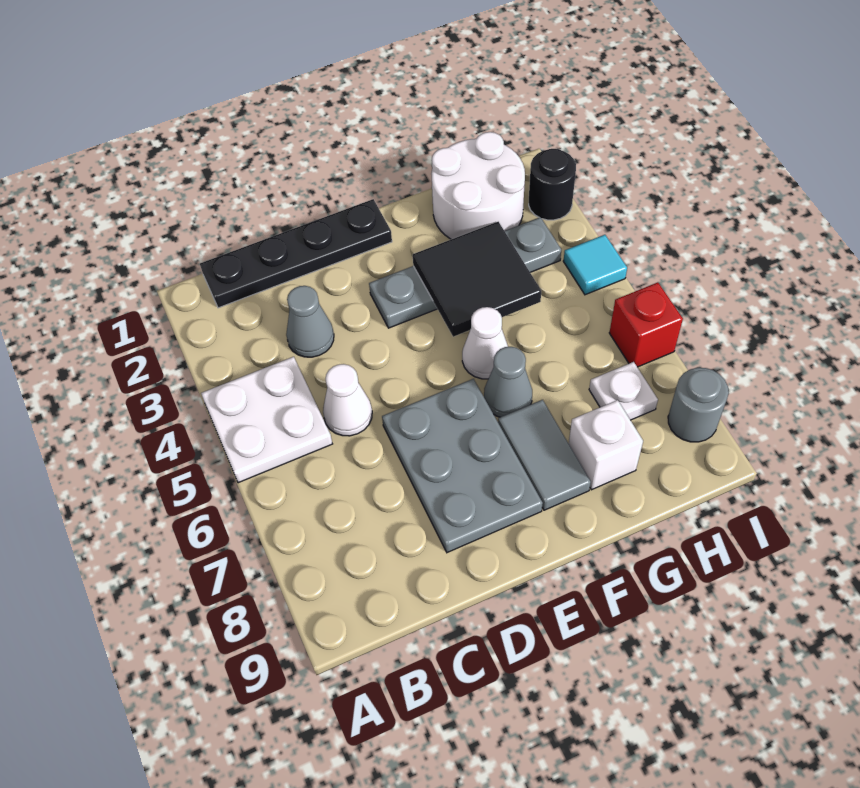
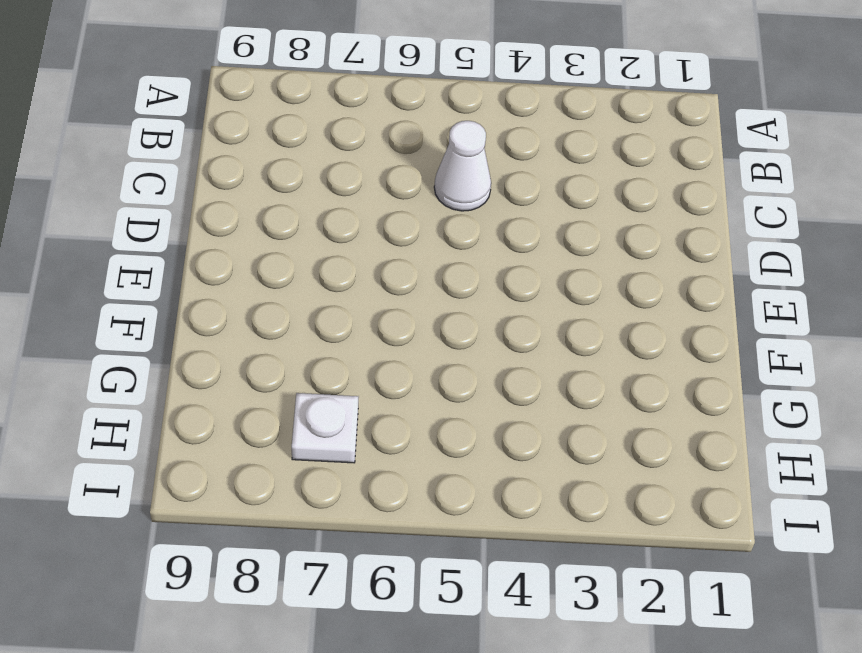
none -> white plate A4:B5 level 1
none -> black plate B1:E1 level 1
none -> grey cone C3 level 1

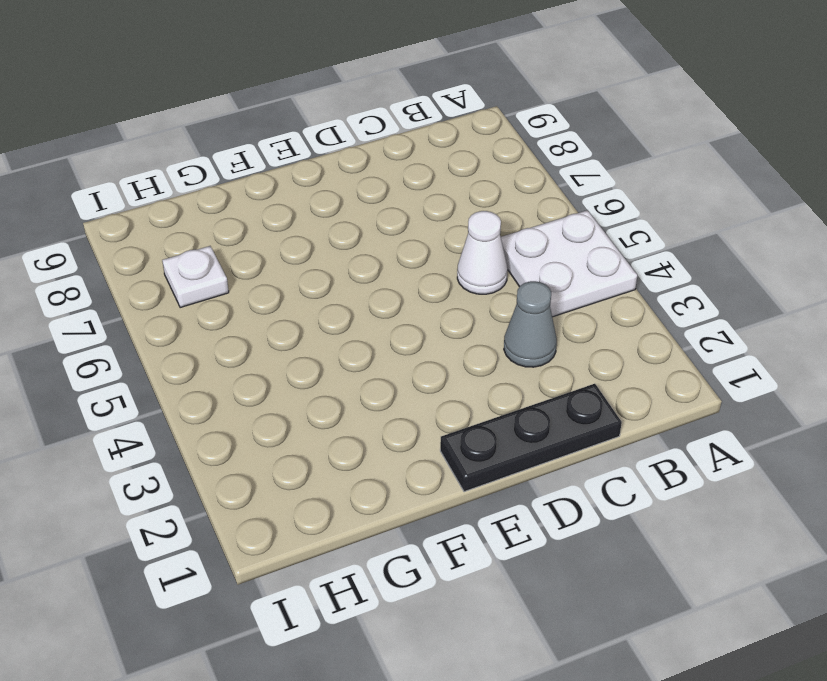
black plate C1:E1 level 1 -> black plate B1:E1 level 1
none -> grey plate D6:E8 level 1
none -> grey plate E3:H3 level 1
none -> white cone F5 level 1

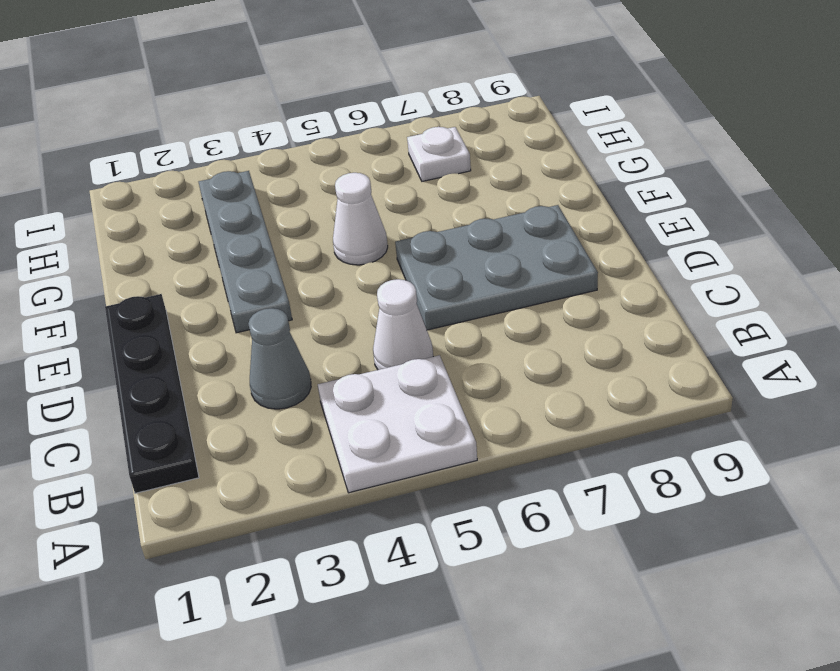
none -> grey cone F6 level 1
none -> grey tile F7:F8 level 1
none -> white round brick G1:H2 level 1

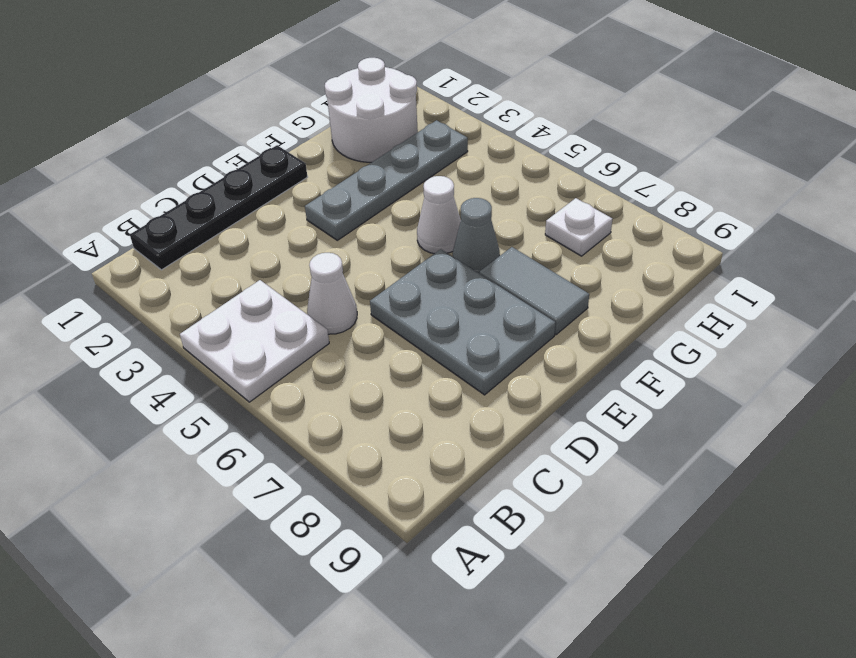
none -> grey cone C3 level 1
none -> white brick G8 level 1
none -> black round brick I2 level 1

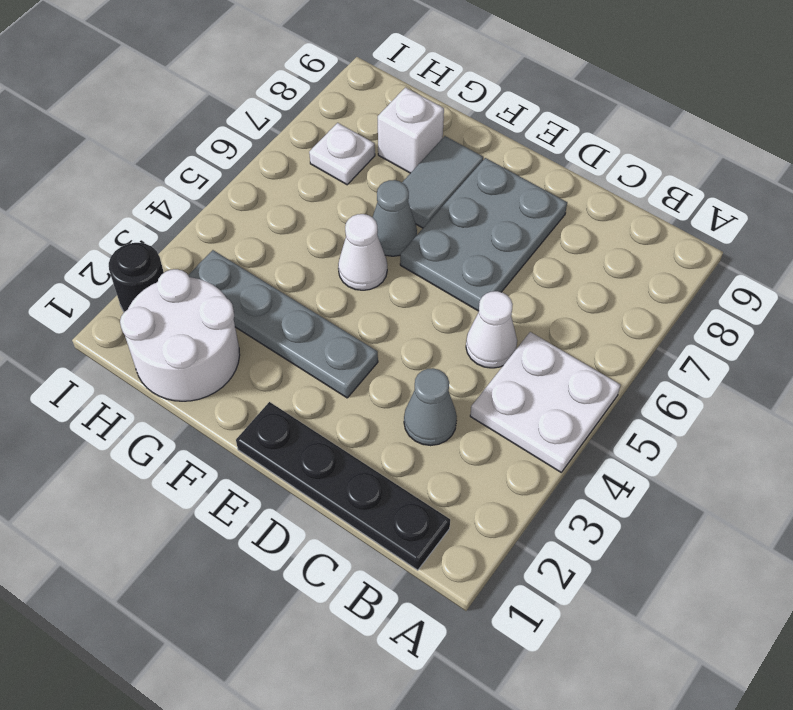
none -> cyan tile I4 level 1
none -> red brick I6 level 1
none -> grey round brick I8 level 1

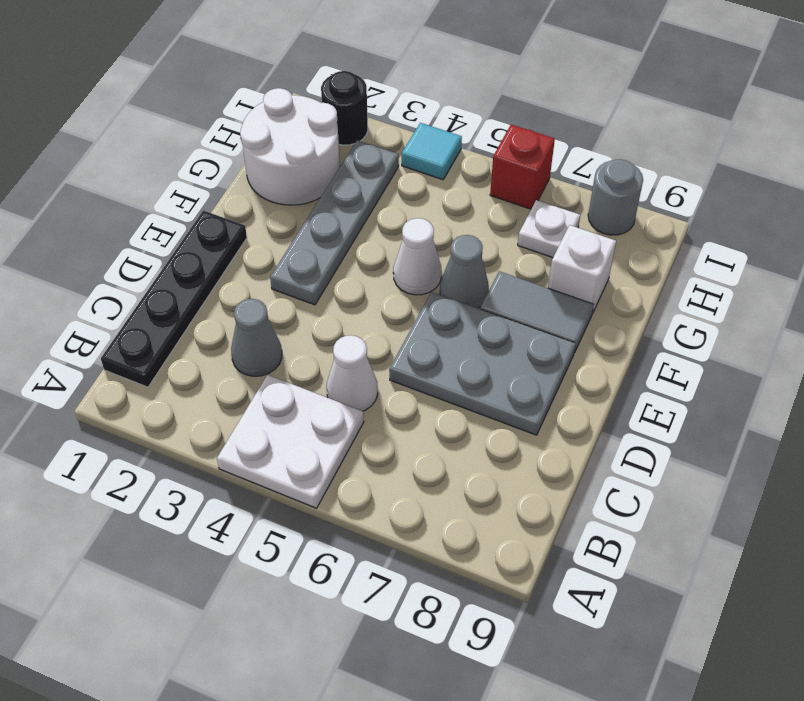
none -> black tile F3:G4 level 2

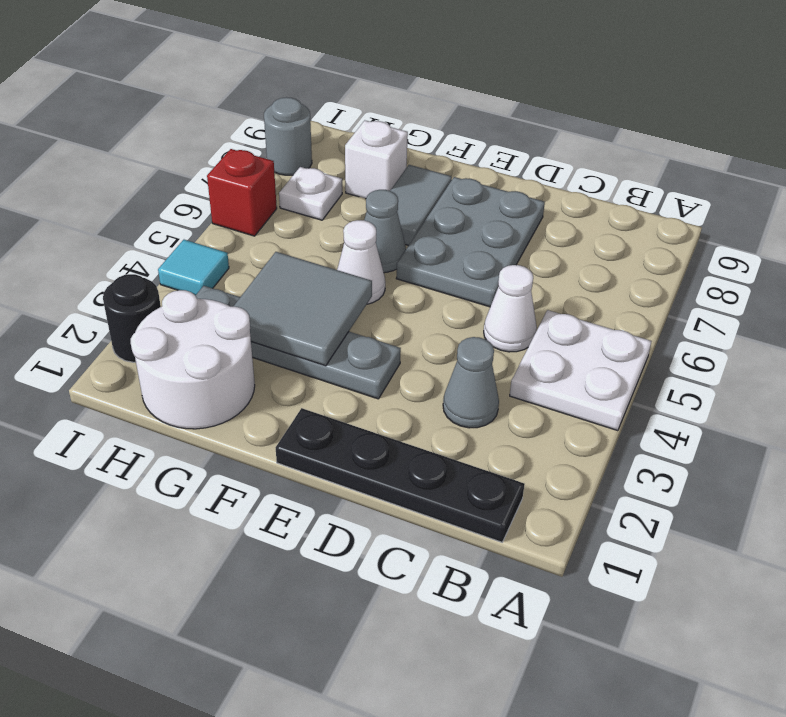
grey tile F3:G4 level 2 -> black tile F3:G4 level 2

